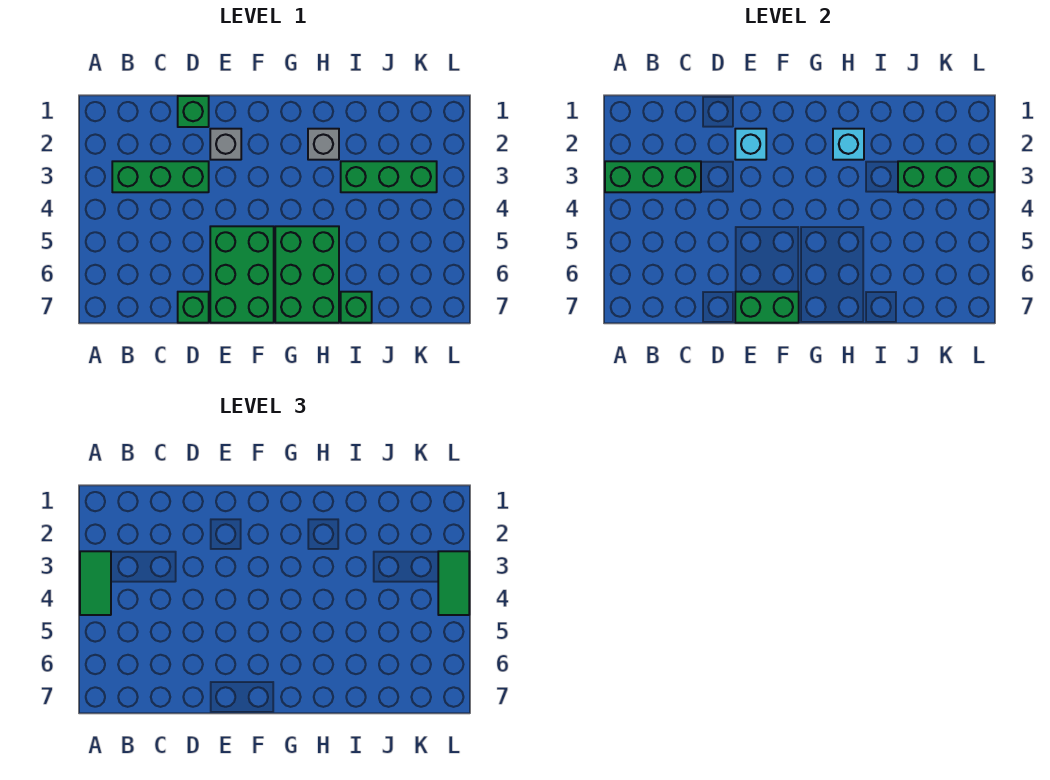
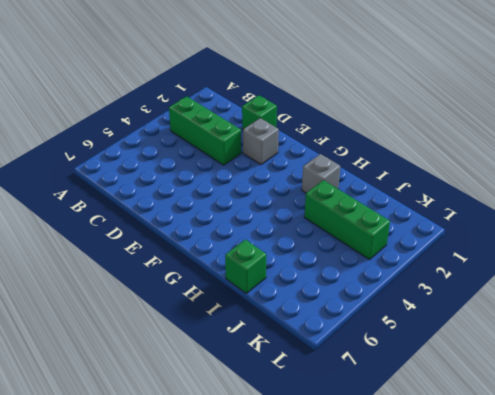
none -> green brick D7 level 1
none -> green brick E5:F7 level 1
none -> green brick G5:H7 level 1

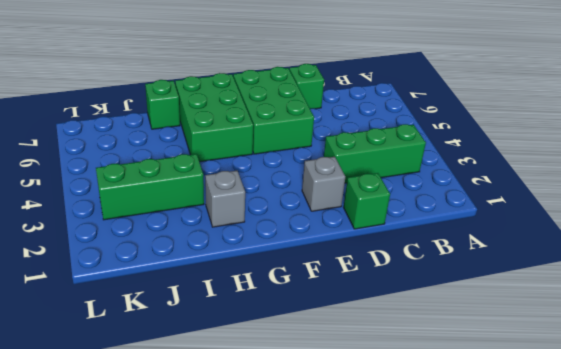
none -> green brick A3:C3 level 2
none -> cyan brick E2 level 2
none -> green brick E7:F7 level 2

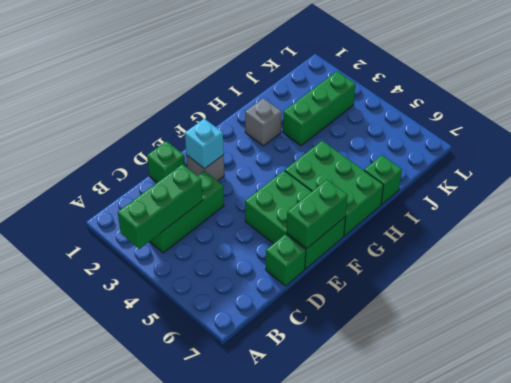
none -> cyan brick H2 level 2
none -> green brick J3:L3 level 2
none -> green tile A3:A4 level 3

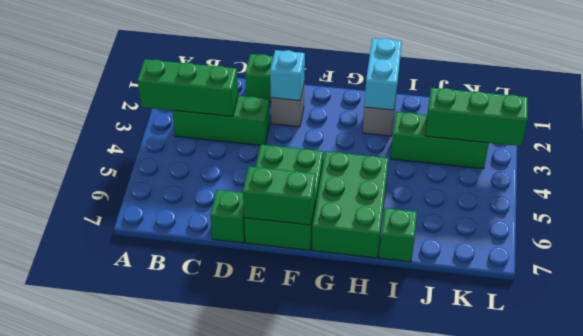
cyan brick H1:H2 level 2 -> cyan brick H2 level 2
none -> green tile A3:A4 level 3
none -> green tile L3:L4 level 3

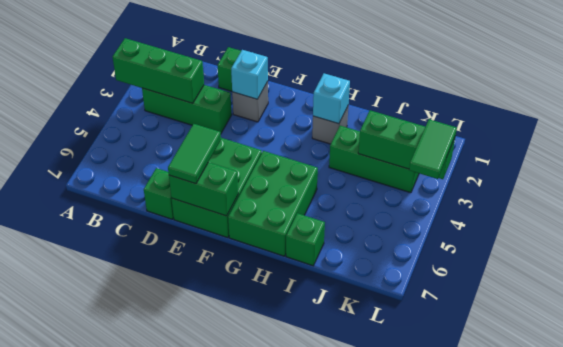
green tile E6:E7 level 3 -> green tile A3:A4 level 3

